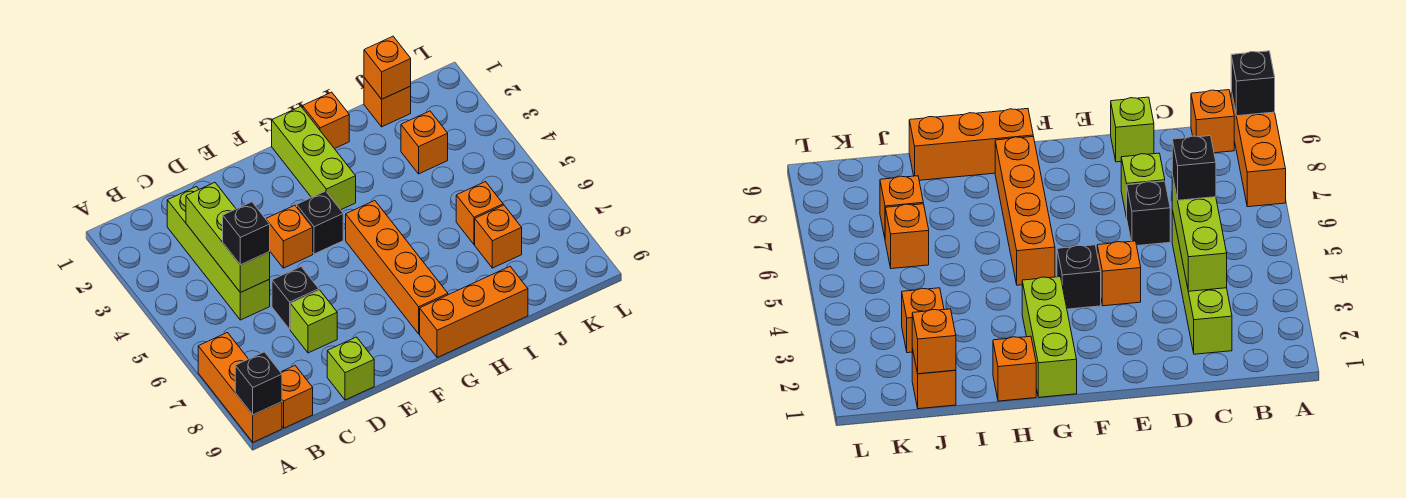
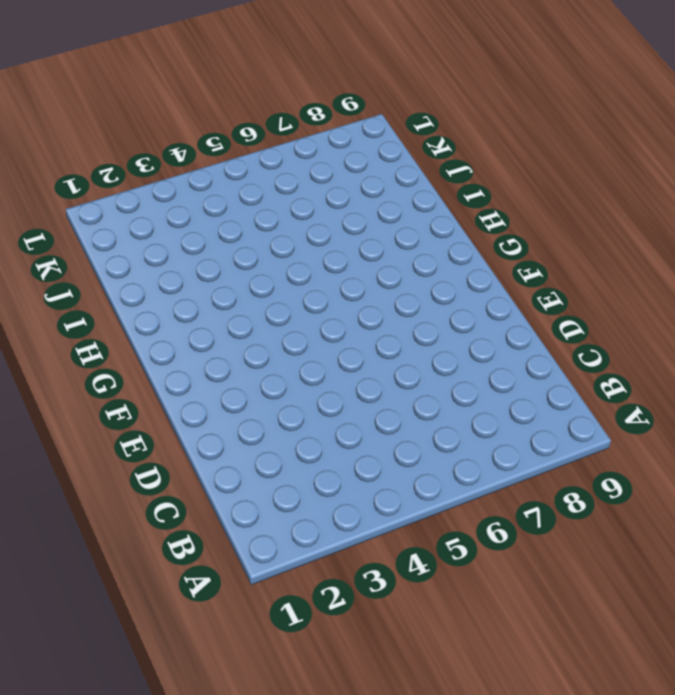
none -> orange brick A7:A9 level 1
none -> orange brick B9 level 1
none -> lime brick C2:C5 level 1

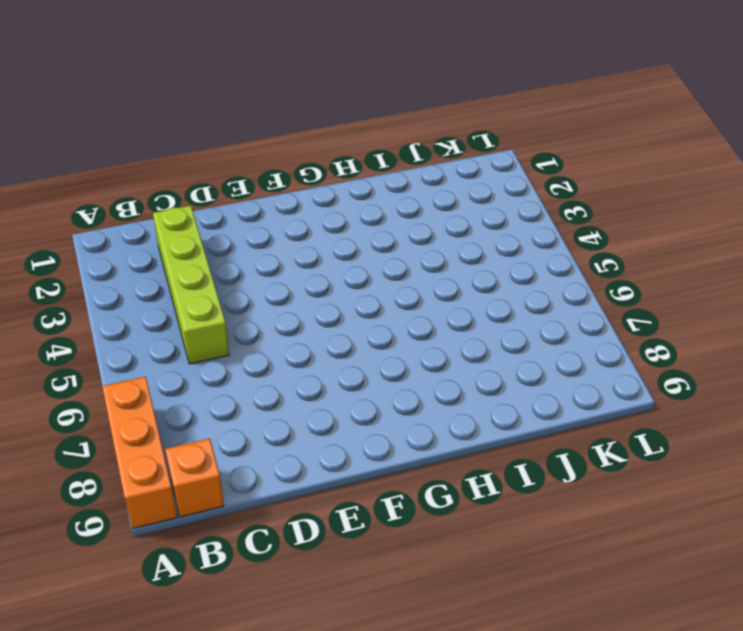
none -> black brick D6 level 1
none -> lime brick D7 level 1
none -> lime brick D9 level 1

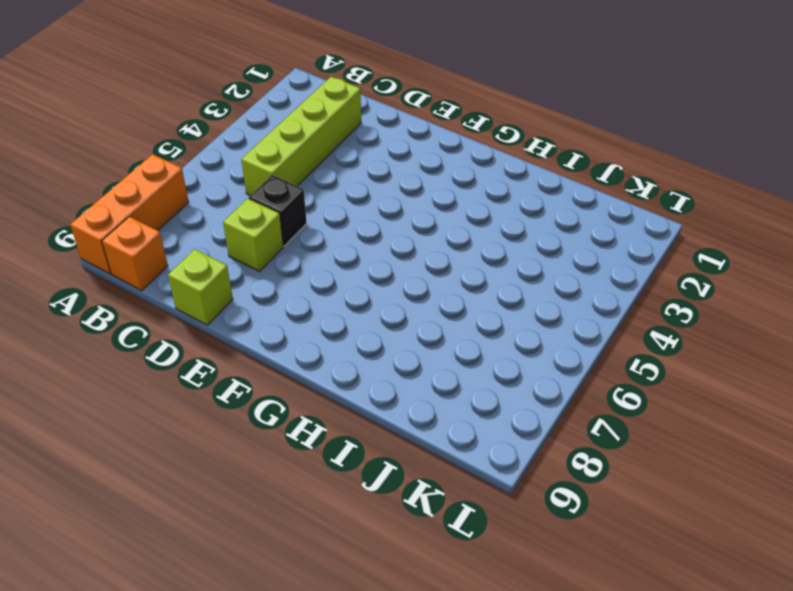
none -> orange brick E4 level 1
none -> black brick F4 level 1
none -> lime brick G1:G3 level 1

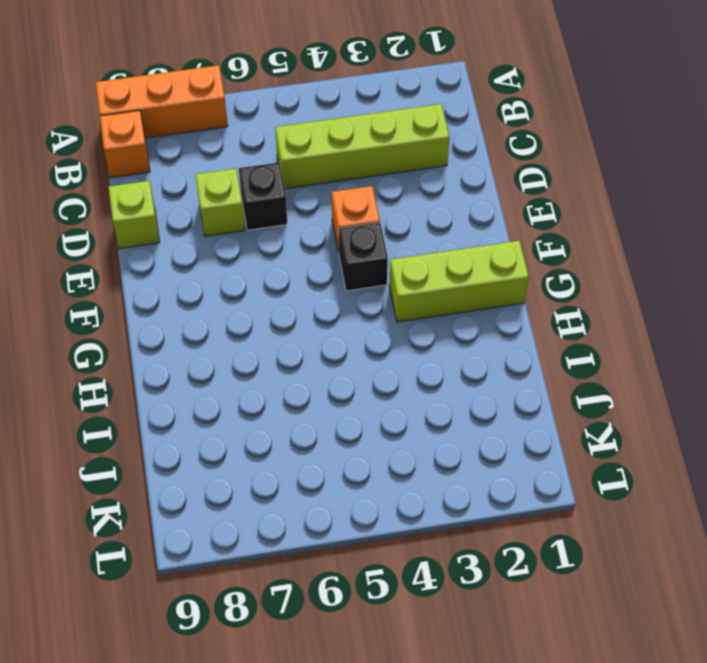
none -> orange brick G5:G8 level 1
none -> orange brick G9:I9 level 1
none -> orange brick H1 level 1

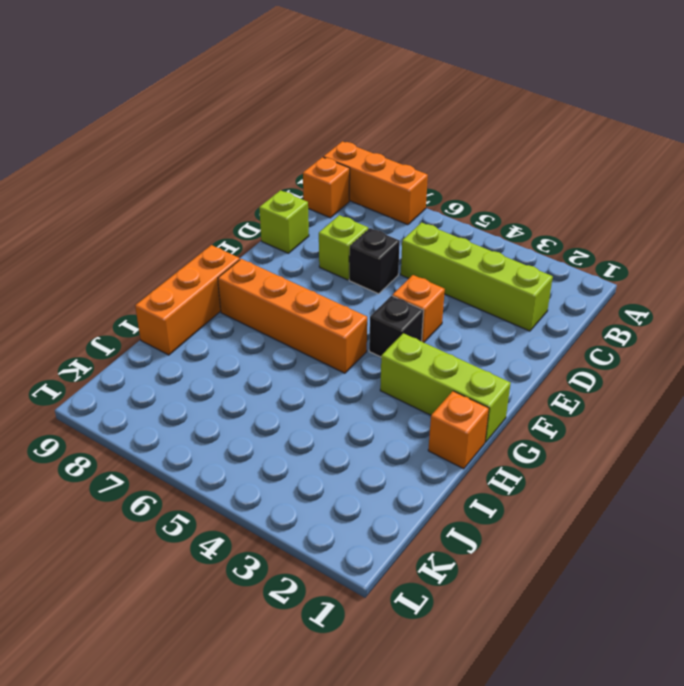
none -> orange brick J1 level 1
none -> orange brick J3 level 1
none -> orange brick J6 level 1

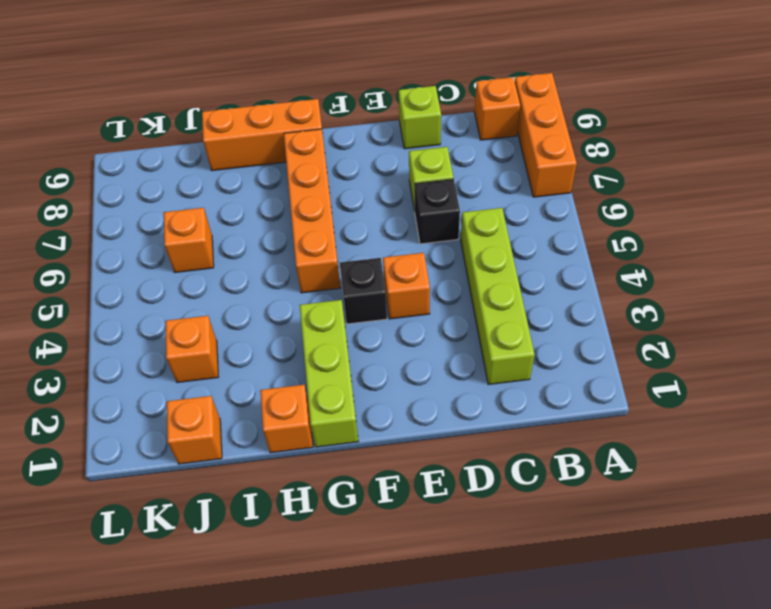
none -> orange brick J7 level 1
none -> black brick A9 level 2
none -> lime brick C3:C5 level 2

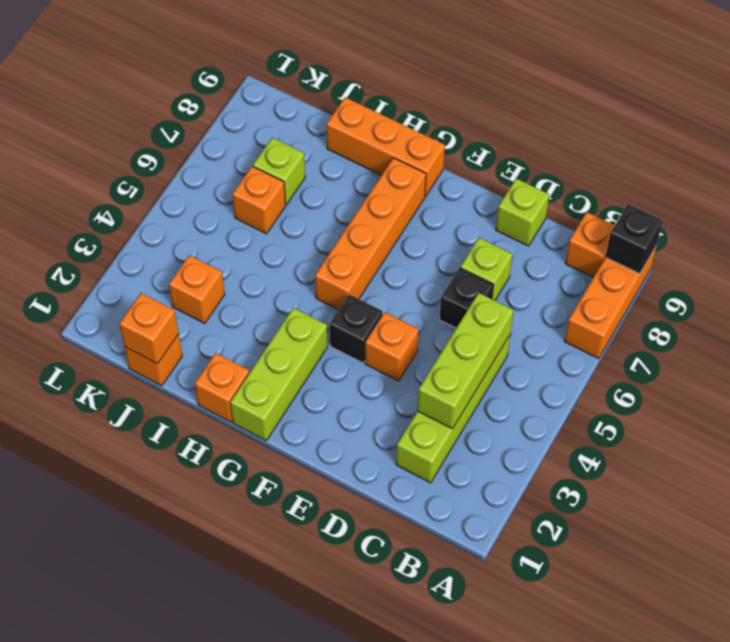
lime brick J7 level 1 -> orange brick J7 level 1
none -> black brick C5 level 3

